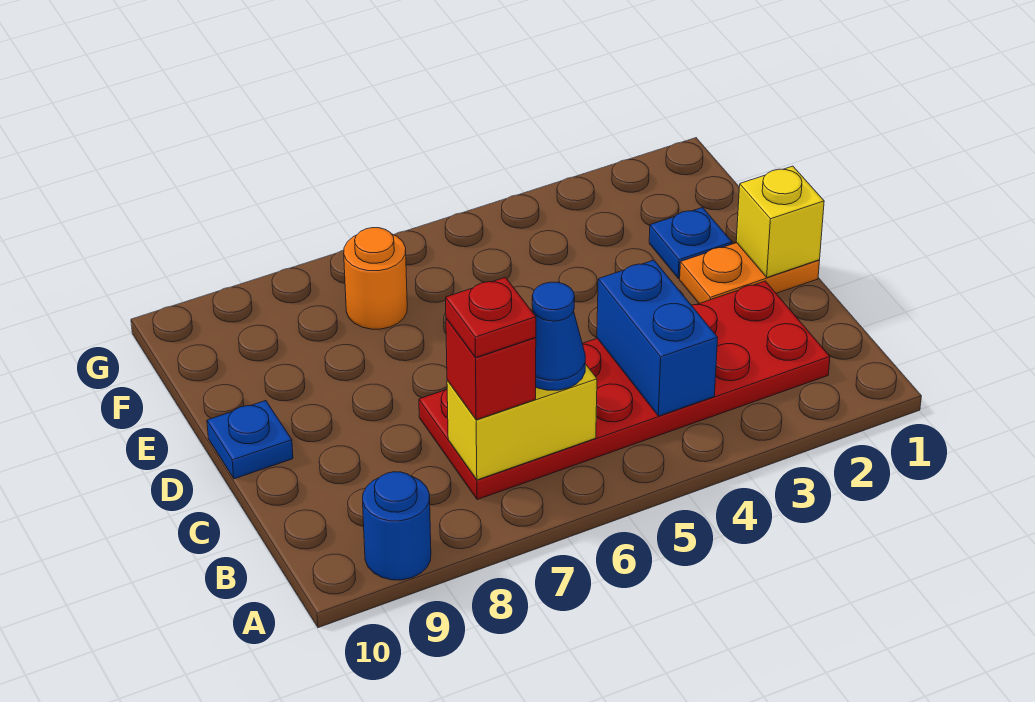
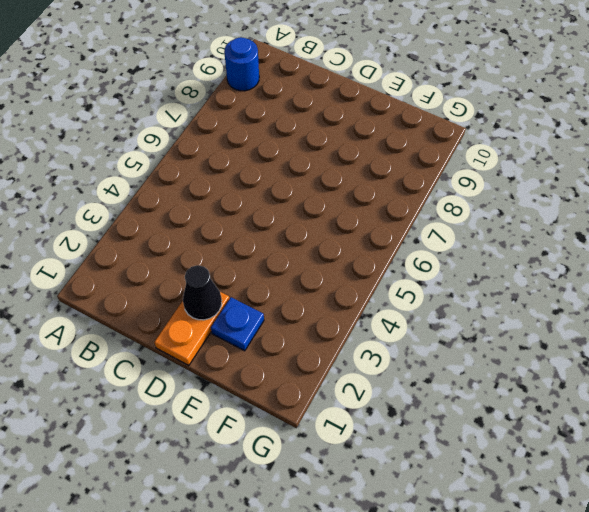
black cone D2 level 2 -> none
none -> red plate B2:C7 level 1
none -> blue plate D10 level 1
none -> orange round brick F7 level 1

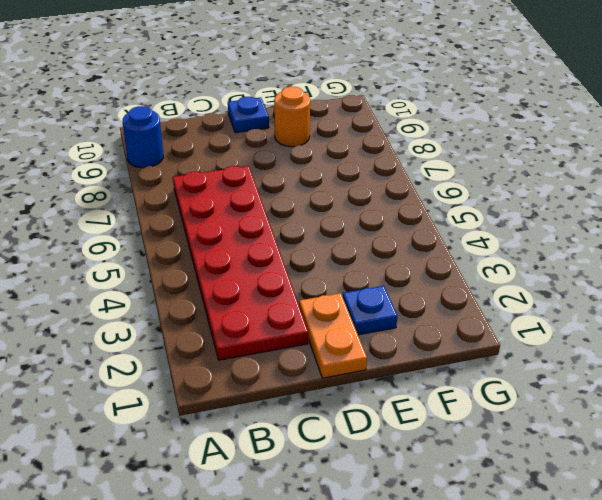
orange round brick E9 level 1 -> orange round brick F7 level 1
none -> blue brick B4:C4 level 2
none -> yellow brick B6:B7 level 2
none -> yellow brick D1 level 2

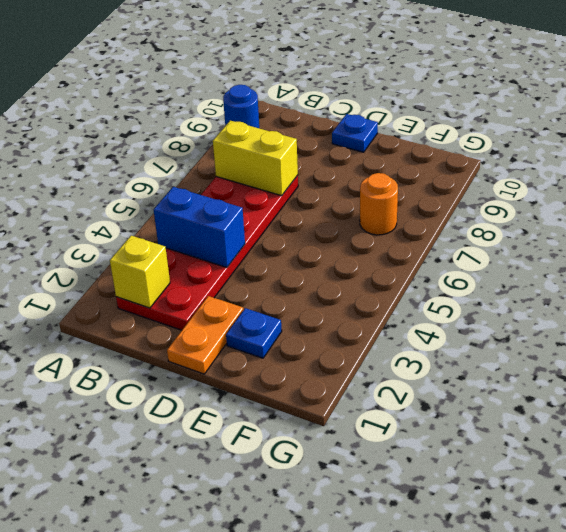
yellow brick B2 level 2 -> yellow brick D1 level 2
yellow brick B7:C7 level 2 -> yellow brick B6:B7 level 2
none -> blue cone B6 level 3
none -> red brick B7 level 3
none -> red plate B7 level 4

